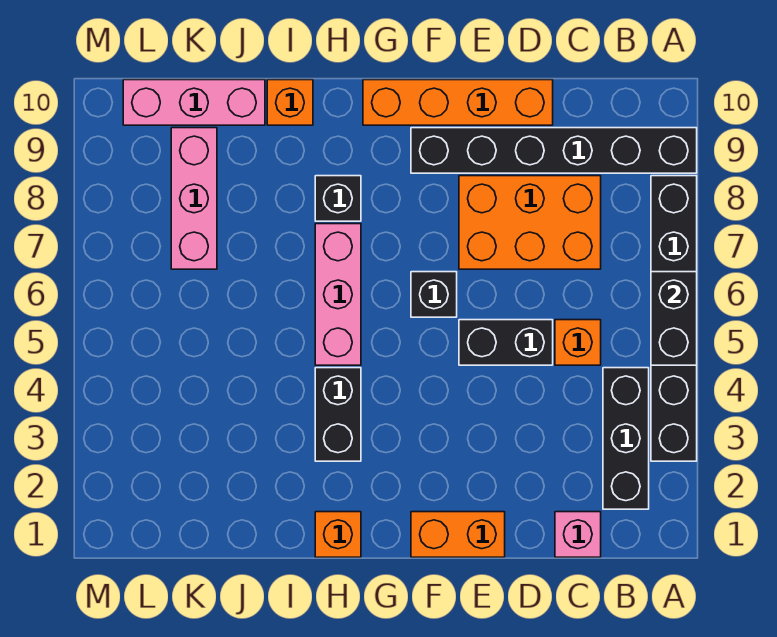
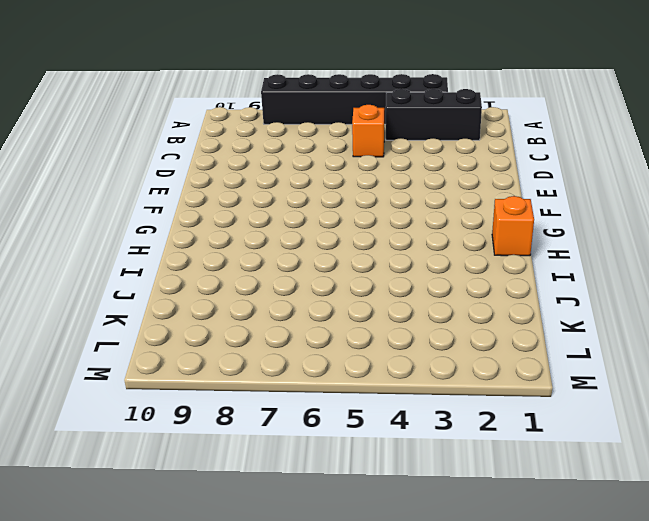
none -> black brick A9:F9 level 1
none -> pink brick C1 level 1
none -> orange brick C7:E8 level 1

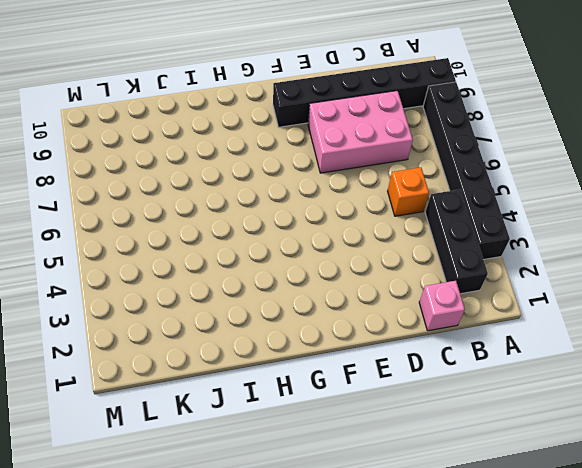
pink brick C7:E8 level 1 -> orange brick C7:E8 level 1
none -> black brick D5:E5 level 1
none -> orange brick D10:G10 level 1
none -> orange brick E1:F1 level 1

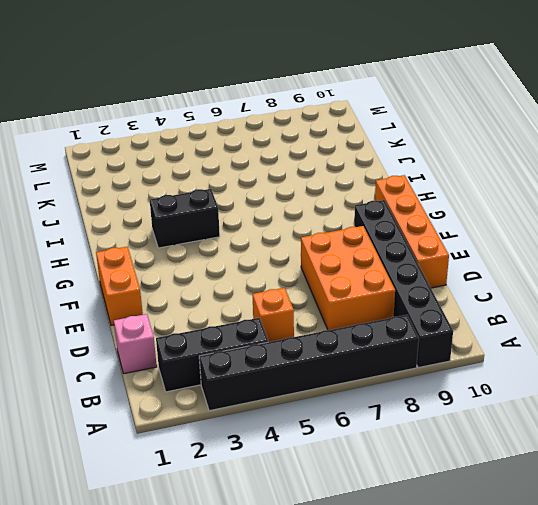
none -> black brick D5:E5 level 1
none -> black brick F6 level 1
none -> orange brick H1 level 1

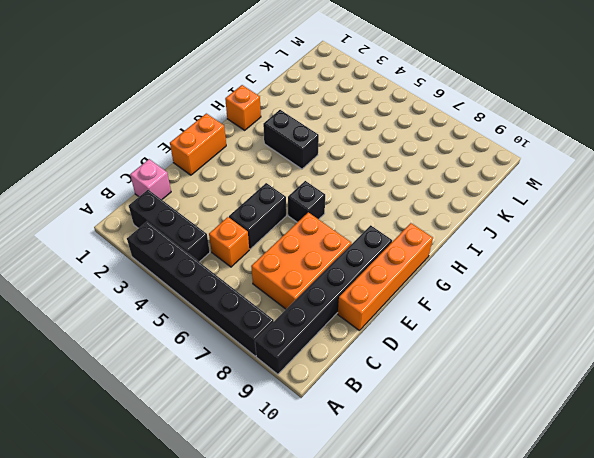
none -> pink brick H5:H7 level 1
none -> black brick H8 level 1
none -> orange brick I10 level 1

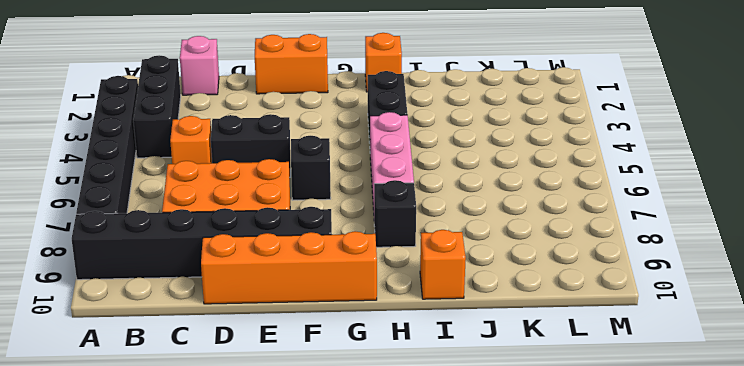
none -> pink brick J10:L10 level 1
none -> pink brick K7:K9 level 1
none -> black brick A5:A6 level 2

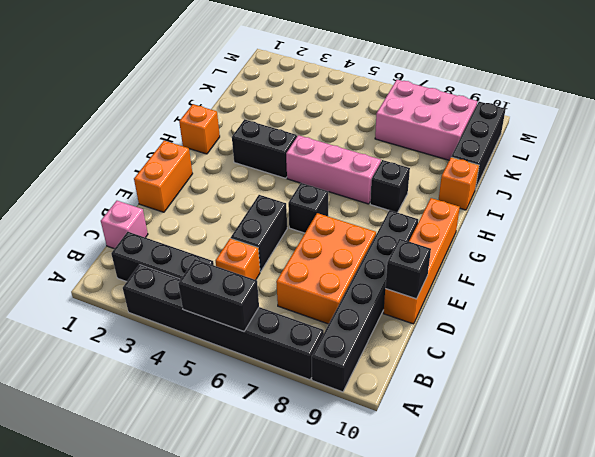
black brick D10 level 2 -> none
black brick J10:L10 level 1 -> pink brick J10:L10 level 1
pink brick K7:L9 level 1 -> pink brick K7:K9 level 1

